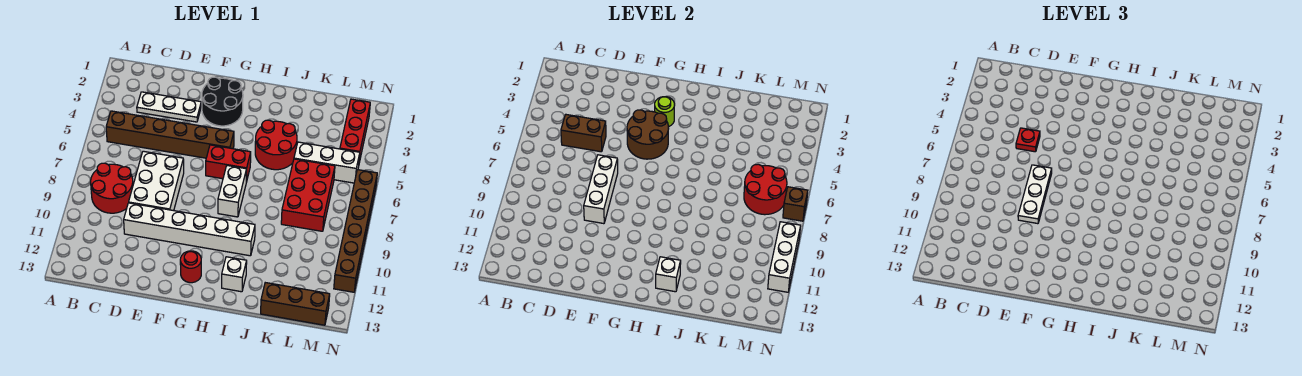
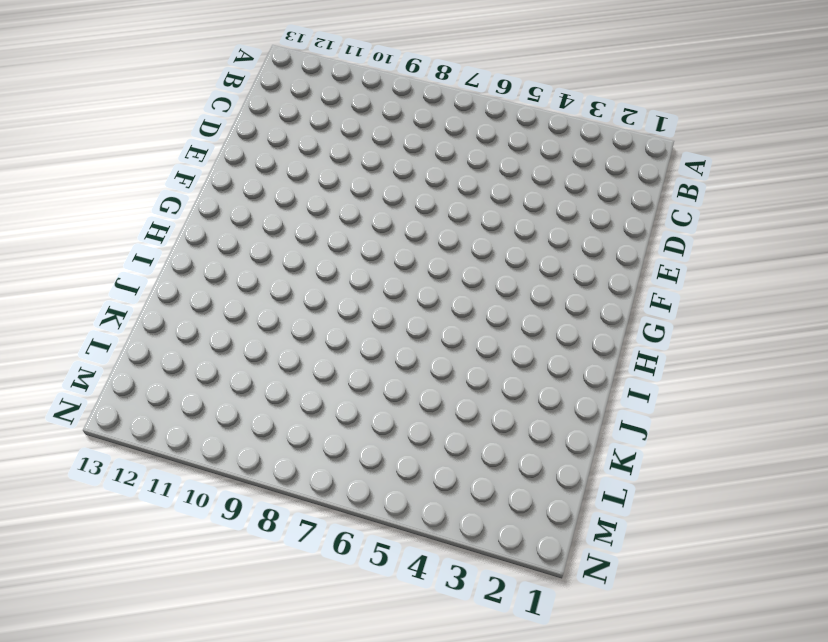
none -> brown brick B5:G5 level 1
none -> red round brick B8:C9 level 1
none -> white plate C3:E3 level 1

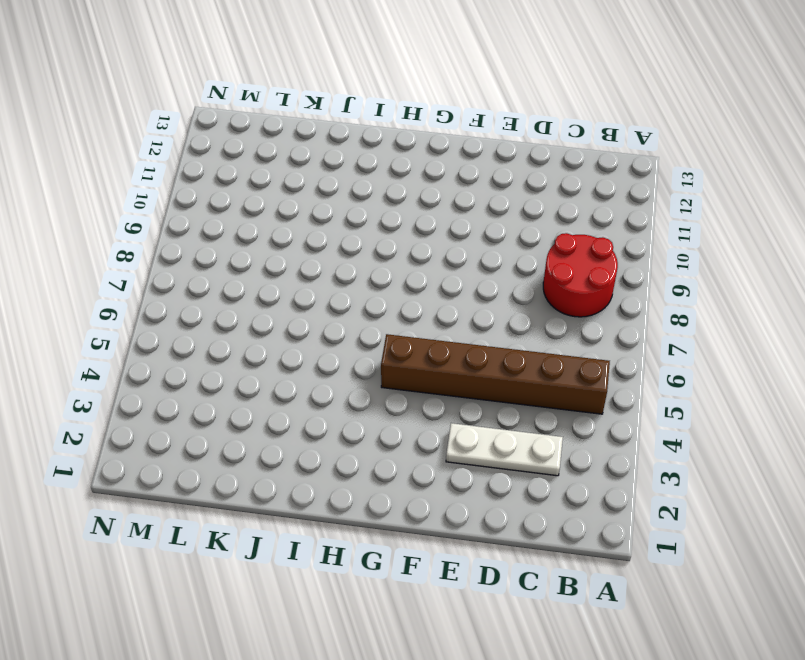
none -> white brick D7:E9 level 1
none -> white brick D10:I10 level 1
none -> black round brick F2:G3 level 1

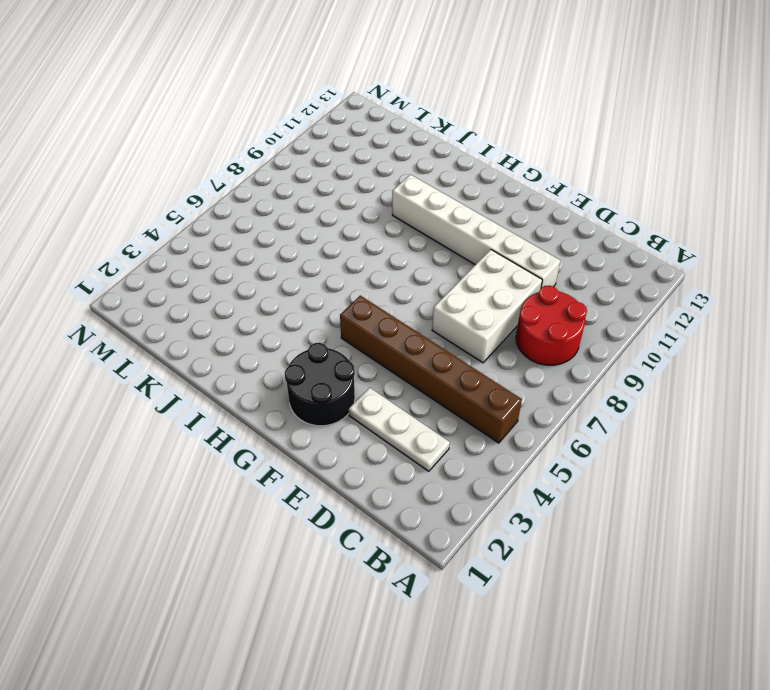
none -> red brick G6:H6 level 1
none -> red round brick G12 level 1
none -> white brick H7:H8 level 1

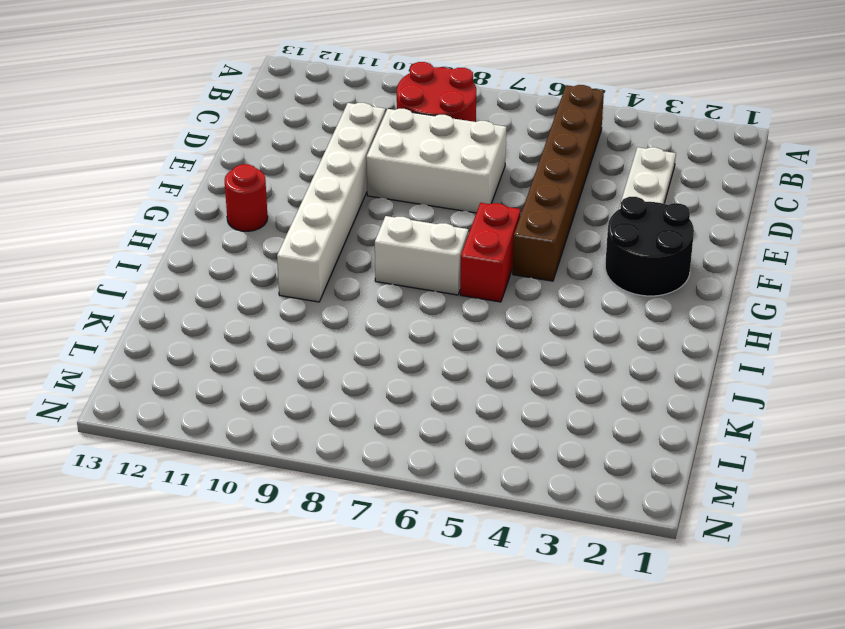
none -> red round brick I4:J5 level 1
none -> white brick I12 level 1
none -> white brick K5:M5 level 1

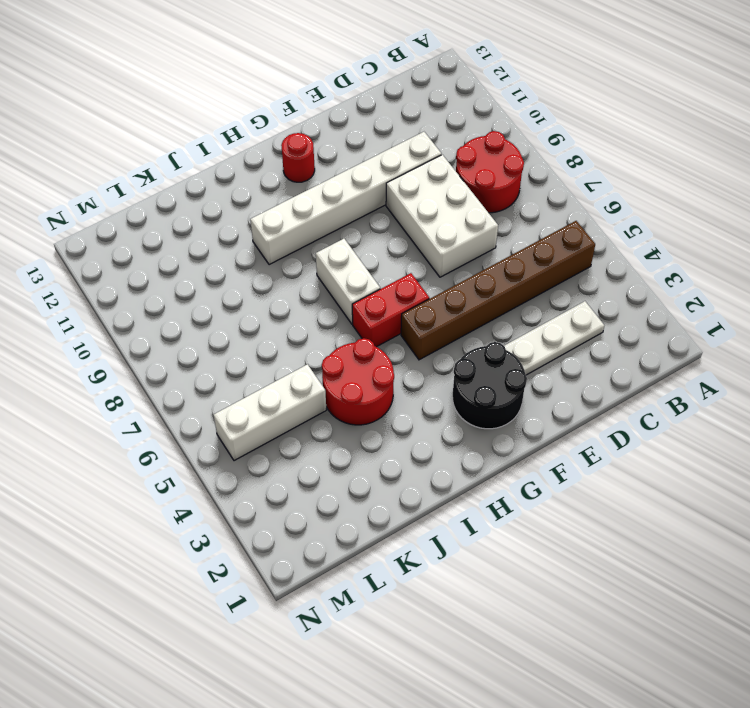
none -> white brick I12 level 1
none -> red brick K6:L8 level 1
none -> brown brick K13:M13 level 1

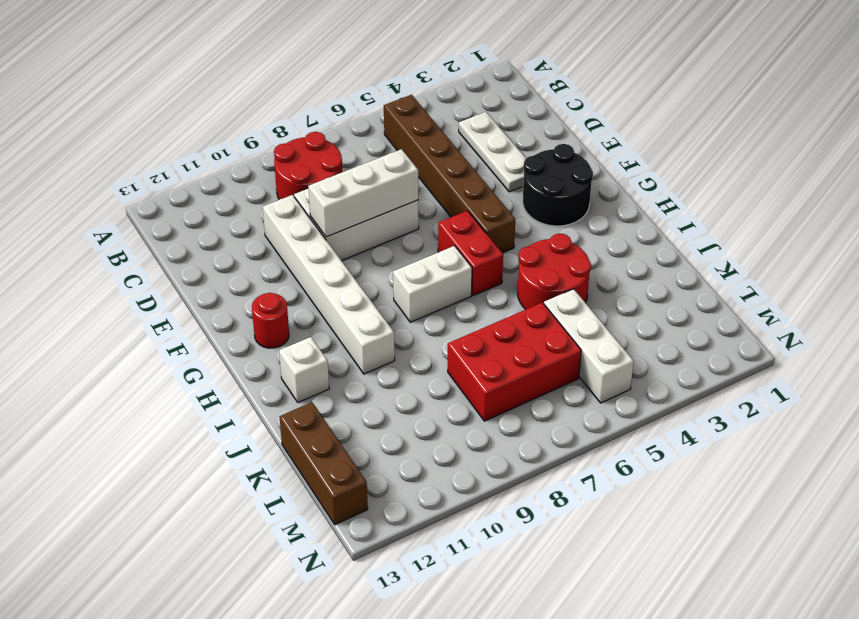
none -> red brick M2:M4 level 1
none -> brown brick N6:N11 level 1
none -> brown brick C5:D5 level 2

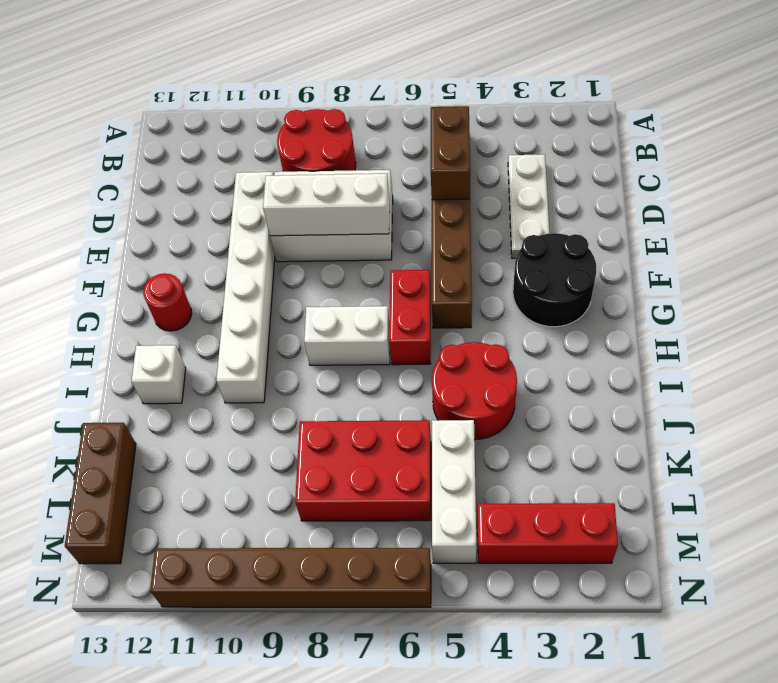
none -> brown round brick F4:G5 level 2
none -> lime round brick G3 level 2
none -> white brick I12 level 2

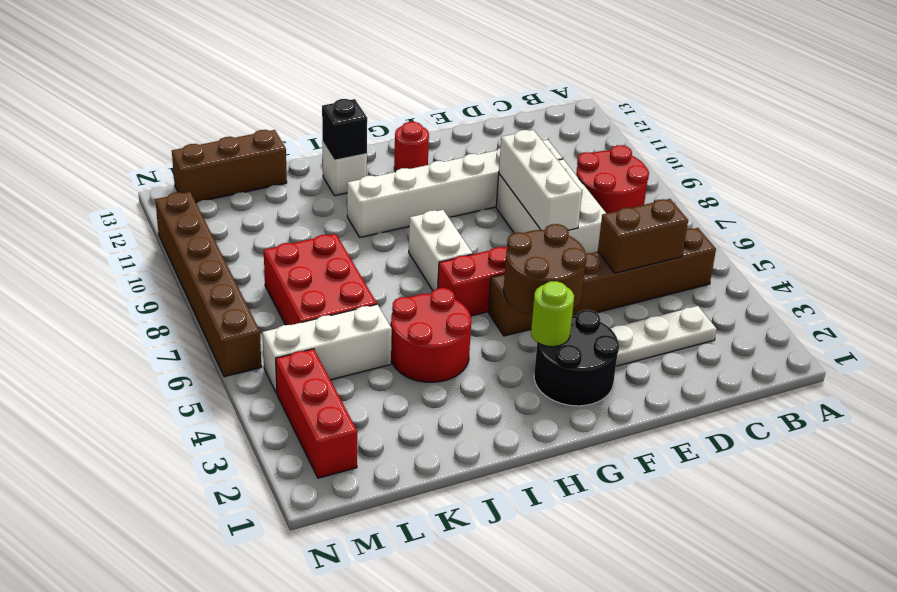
black brick I12 level 2 -> white brick I12 level 2
none -> red round brick L6:M7 level 2
none -> brown brick N7 level 2
none -> white brick N9:N11 level 2

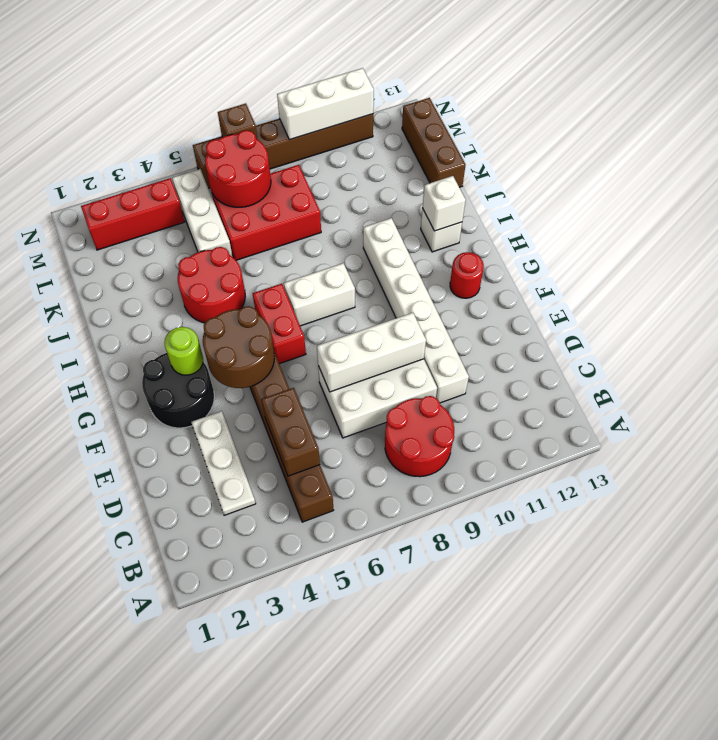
none -> red plate D5 level 3
none -> white plate E7:E9 level 3

